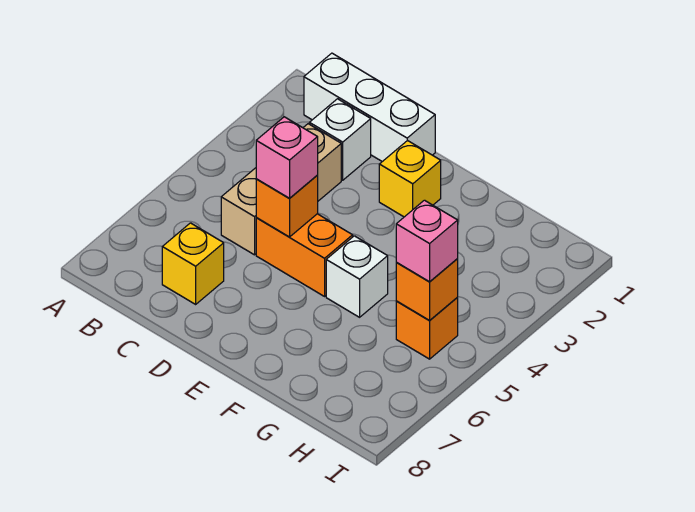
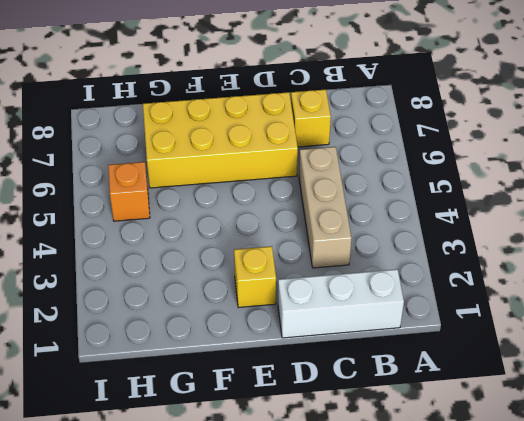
yellow brick D6:G7 level 1 -> none
none -> white brick C2 level 1
none -> orange brick D5:E5 level 1
none -> white brick F5 level 1

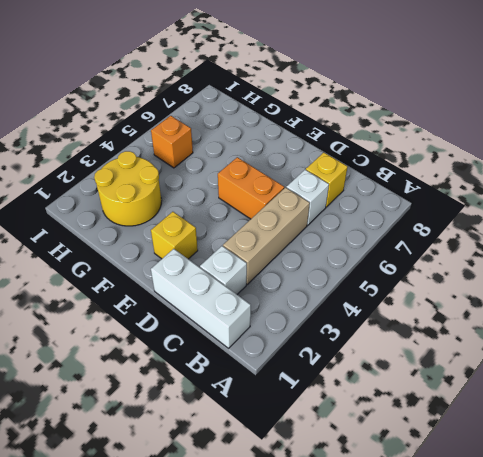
white brick C6 level 1 -> white brick F5 level 1
yellow round brick G2:H3 level 1 -> none
none -> orange brick D5 level 2
none -> orange brick H5 level 2
none -> pink brick D5 level 3

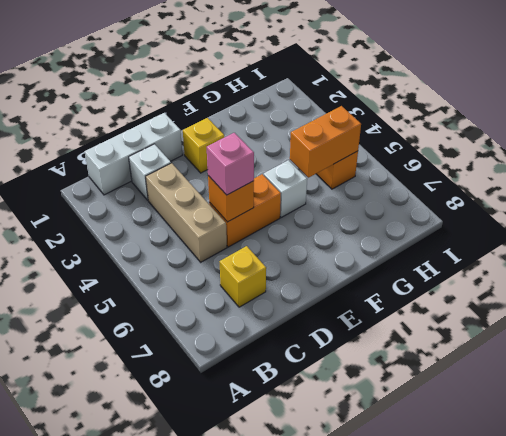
orange brick G5:H5 level 2 -> orange brick H5 level 2
none -> pink brick H5 level 3

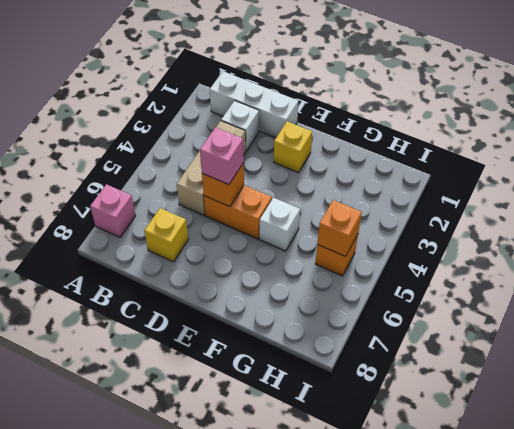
pink brick A7 level 1 -> pink brick H5 level 3

